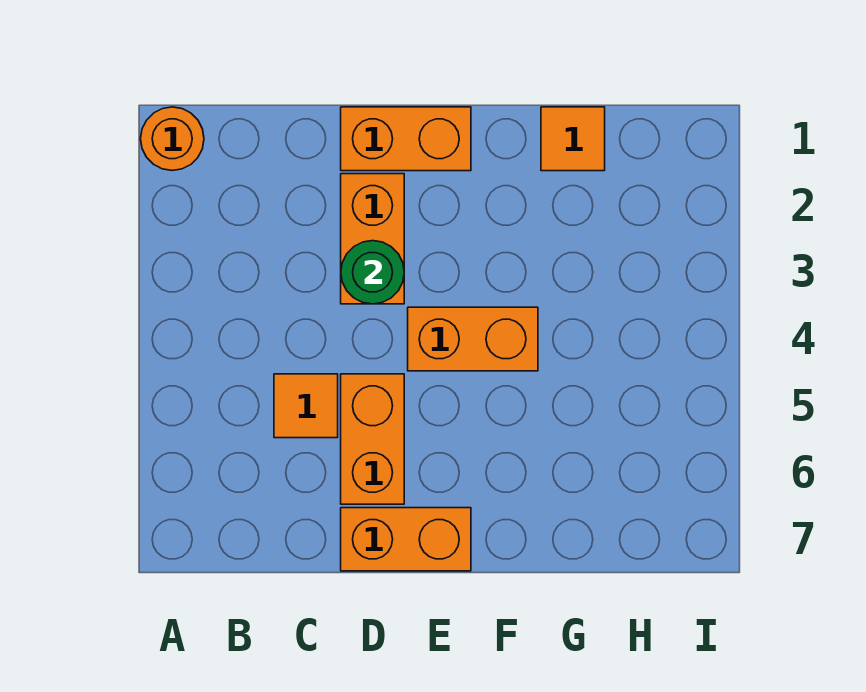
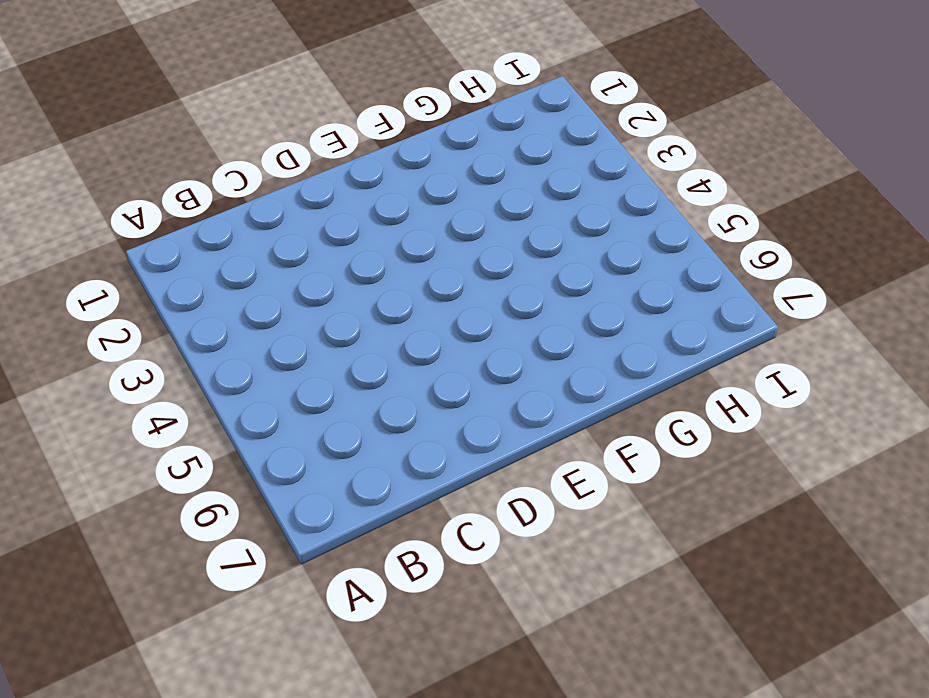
none -> orange round brick A1 level 1
none -> orange tile C5 level 1

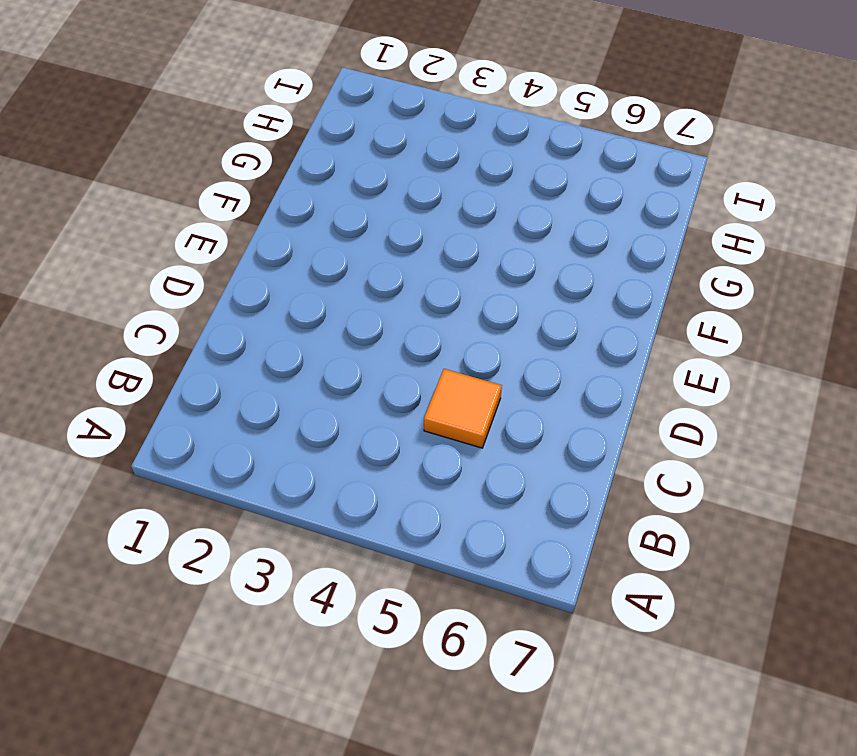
none -> orange round brick A1 level 1
none -> orange brick D1:E1 level 1

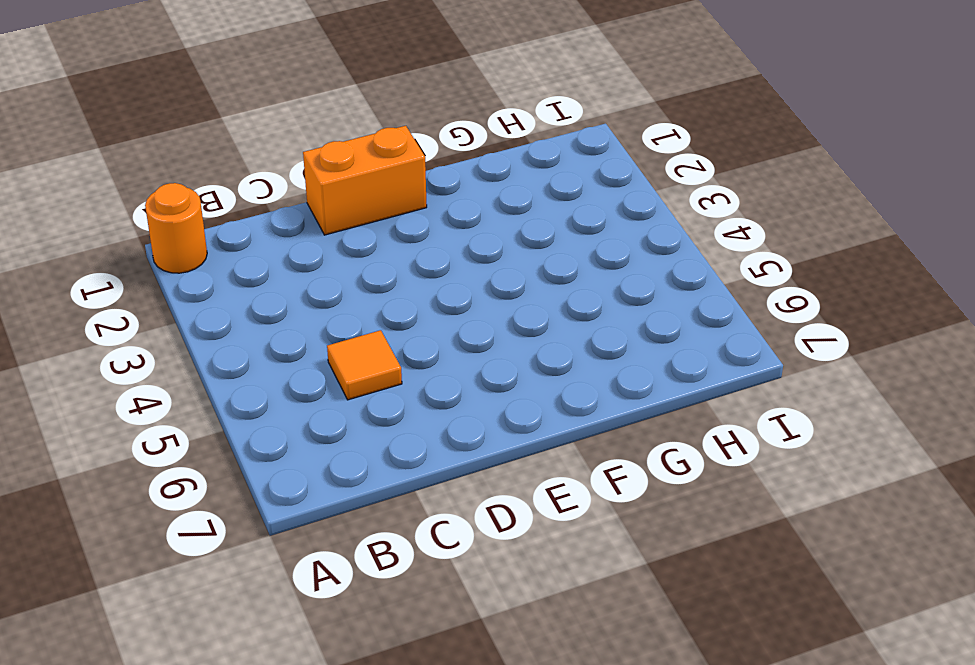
none -> orange brick D2:D3 level 1
none -> orange brick D5:D6 level 1

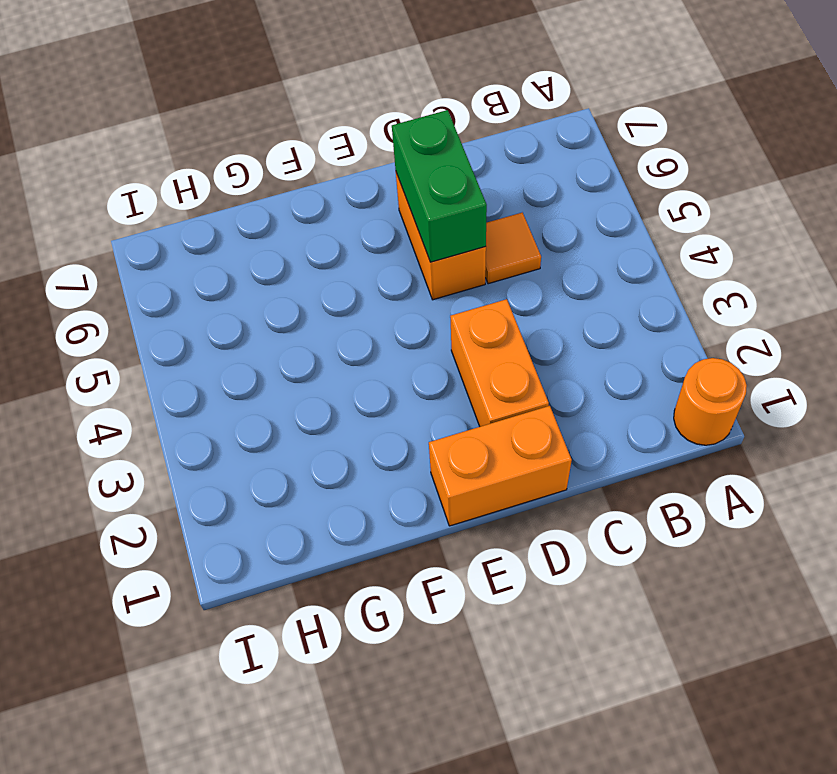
green brick D5:D6 level 2 -> none
none -> orange brick D7:E7 level 1
none -> orange brick E4:F4 level 1

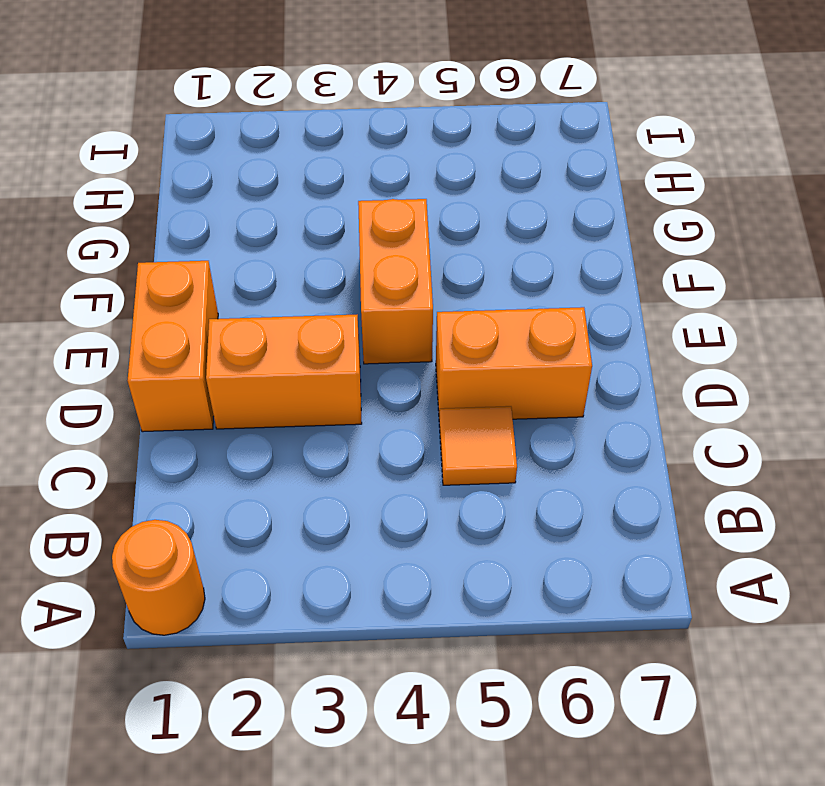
none -> orange brick D7:E7 level 1
none -> orange tile G1 level 1

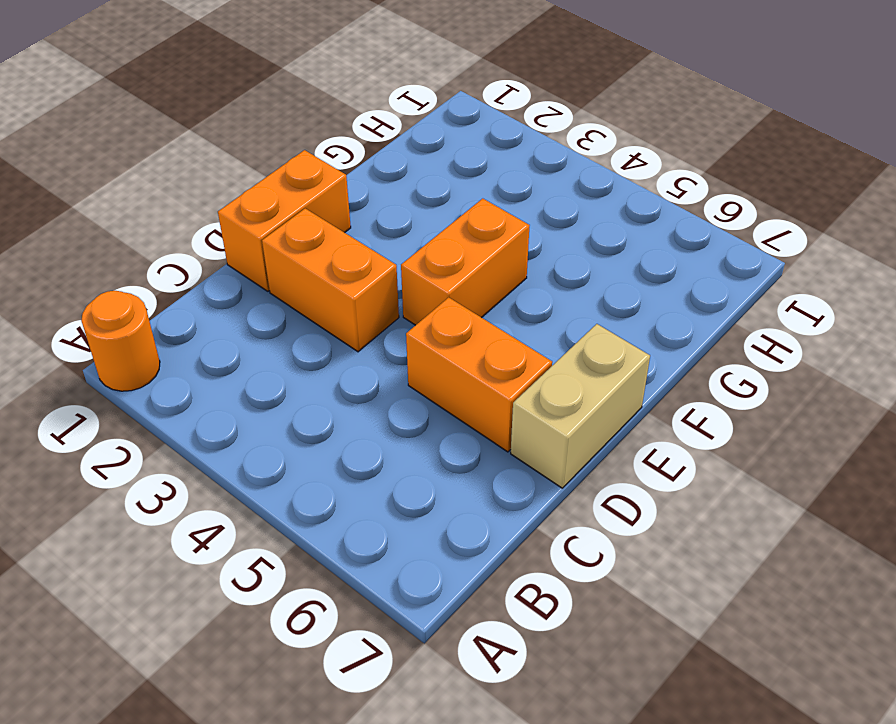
tan brick D7:E7 level 1 -> orange brick D7:E7 level 1
none -> orange tile C5 level 1
none -> orange tile G1 level 1

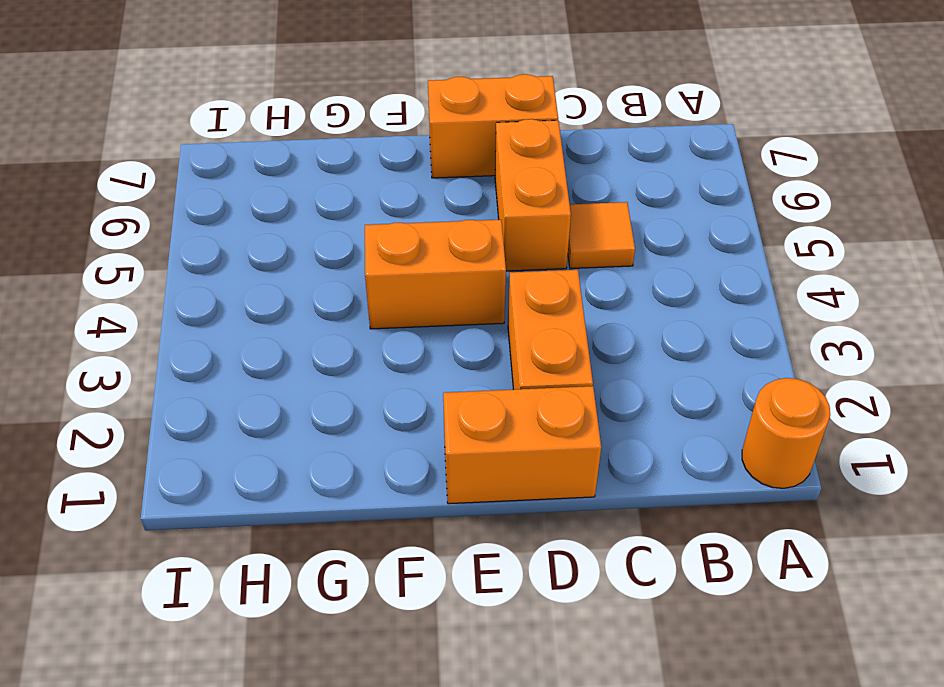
none -> orange tile G1 level 1
none -> green round brick D3 level 2

